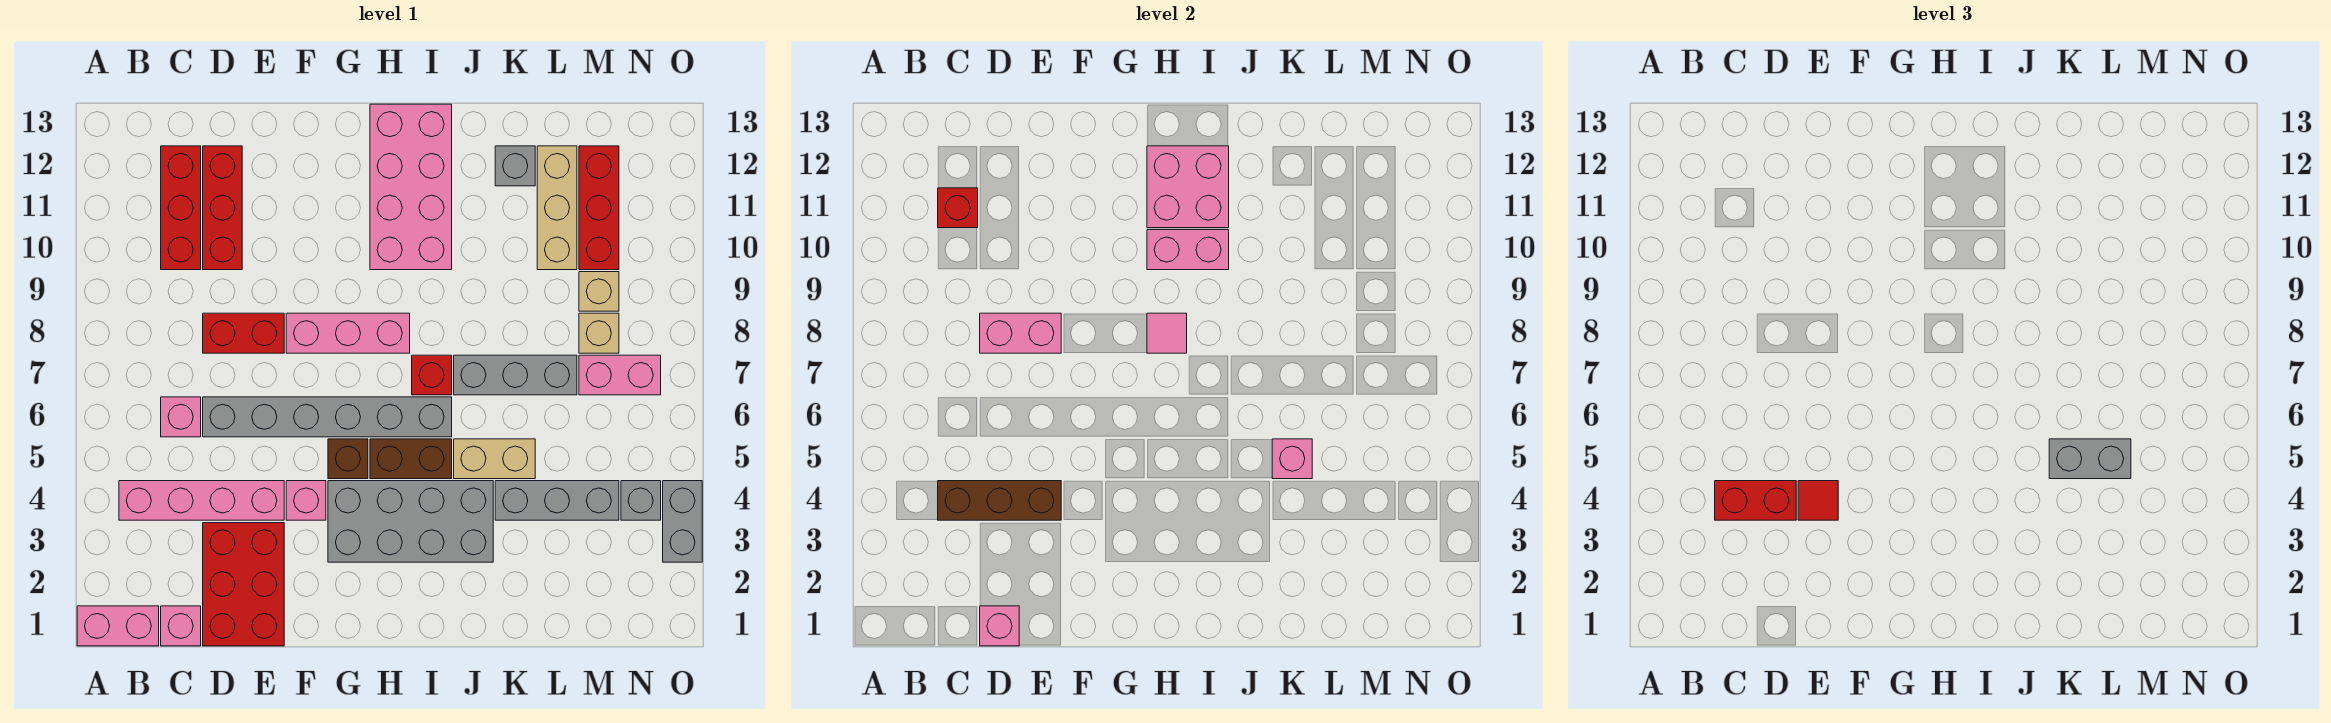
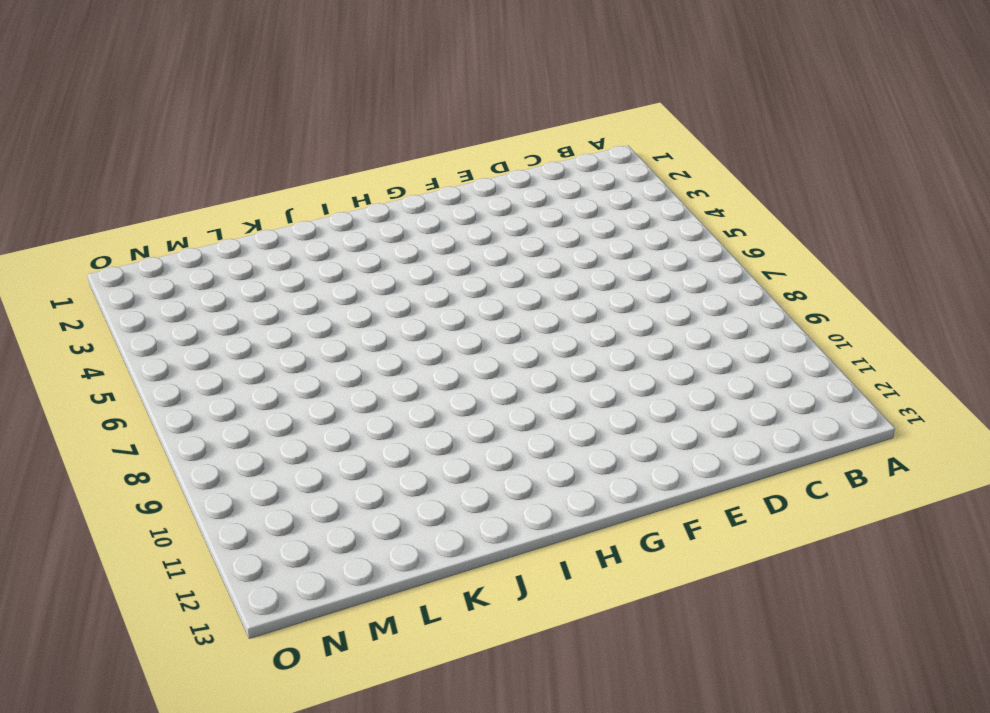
none -> pink brick A1:B1 level 1
none -> pink brick B4:E4 level 1
none -> pink brick C1 level 1
none -> pink brick C6 level 1

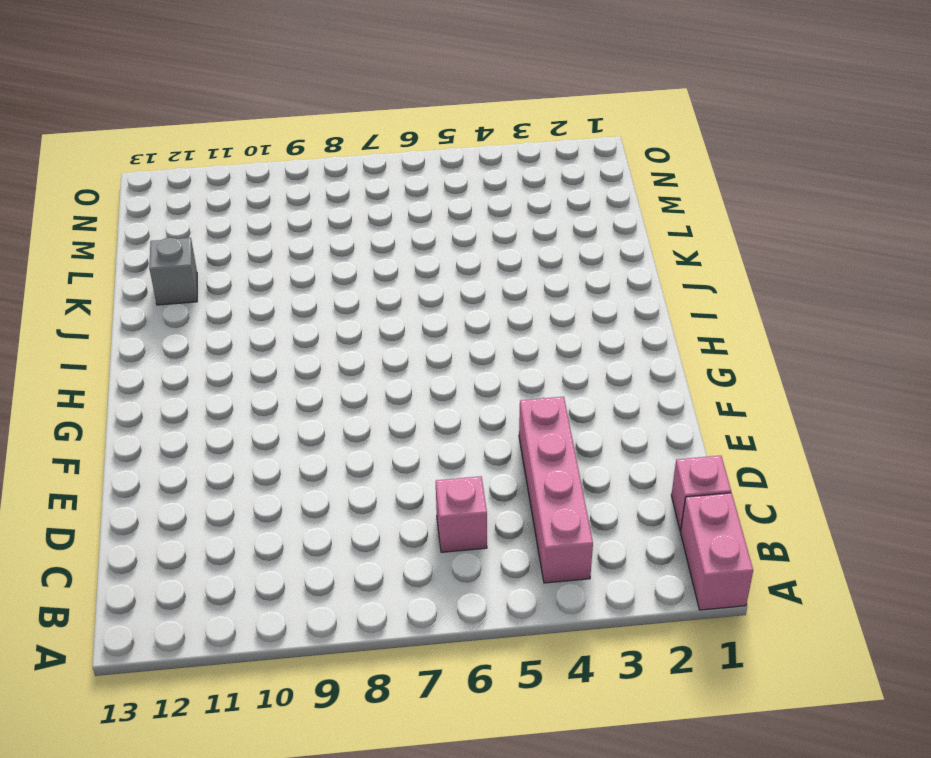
none -> red brick C10:C12 level 1
none -> red brick D1:E3 level 1
none -> grey brick D6:I6 level 1
none -> red brick D8:E8 level 1

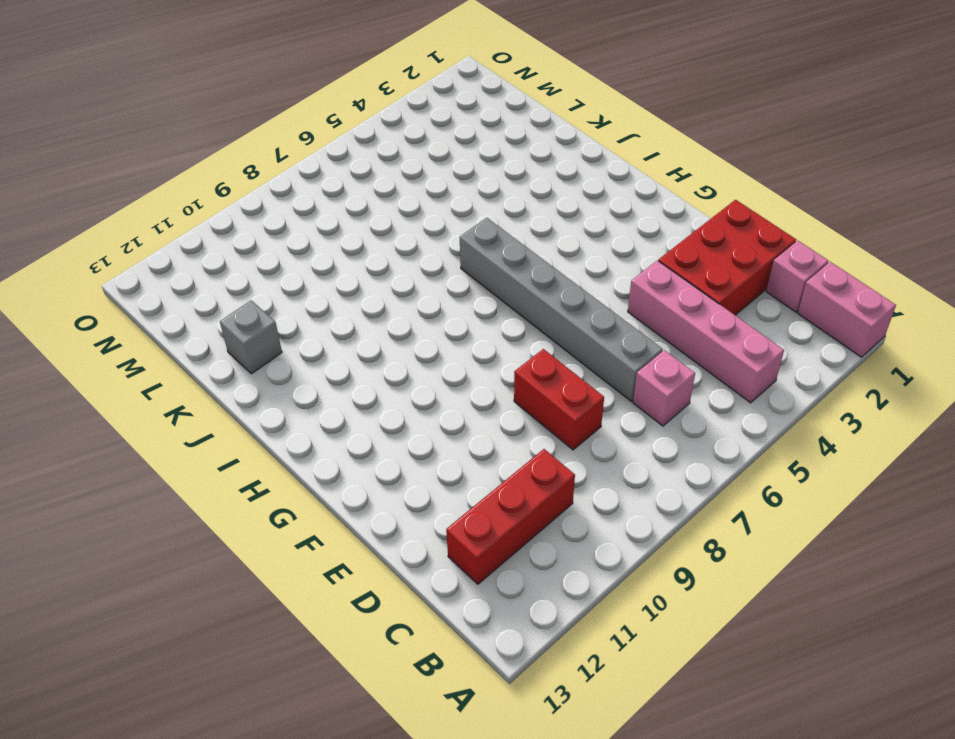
none -> red brick D10:D12 level 1
none -> pink brick F4 level 1
none -> pink brick F8:H8 level 1
none -> grey brick G3:J4 level 1

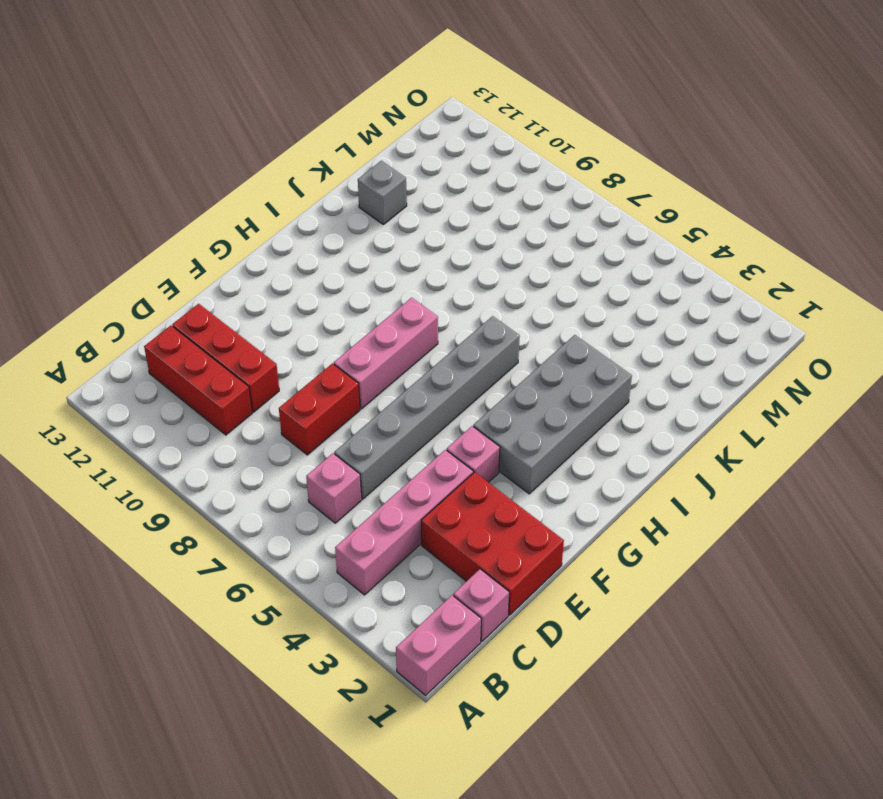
none -> brown brick G5 level 1
none -> brown brick H5:I5 level 1
none -> pink brick H10:I13 level 1
none -> red brick I7 level 1

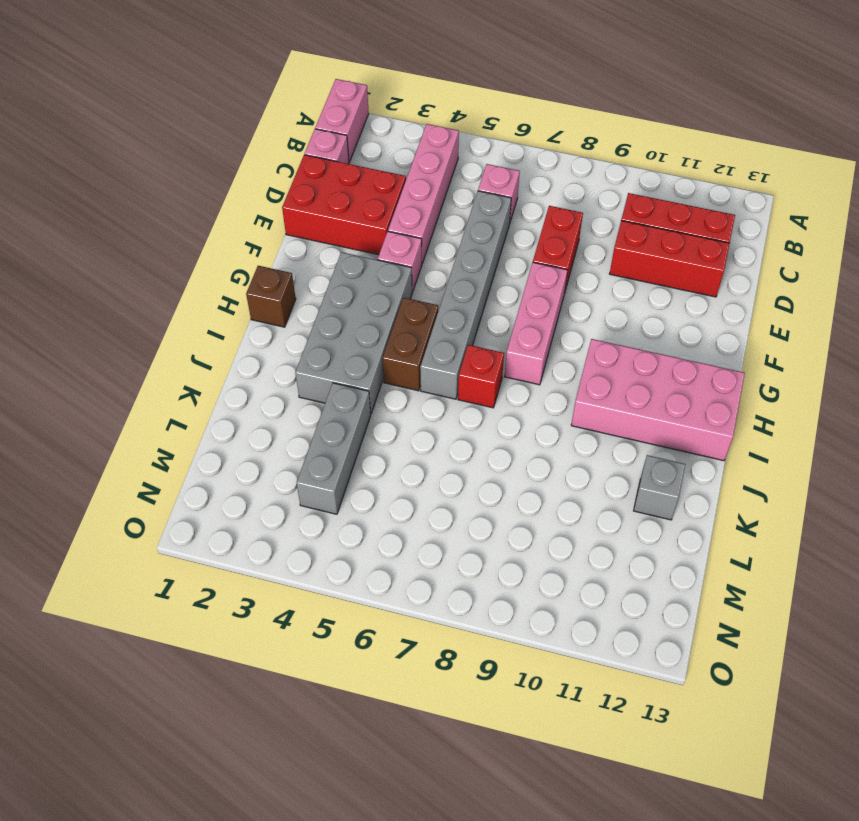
brown brick H1 level 1 -> brown brick G5 level 1
none -> tan brick J5:K5 level 1
none -> grey brick J7:L7 level 1
none -> tan brick L10:L12 level 1
none -> pink brick M7:N7 level 1

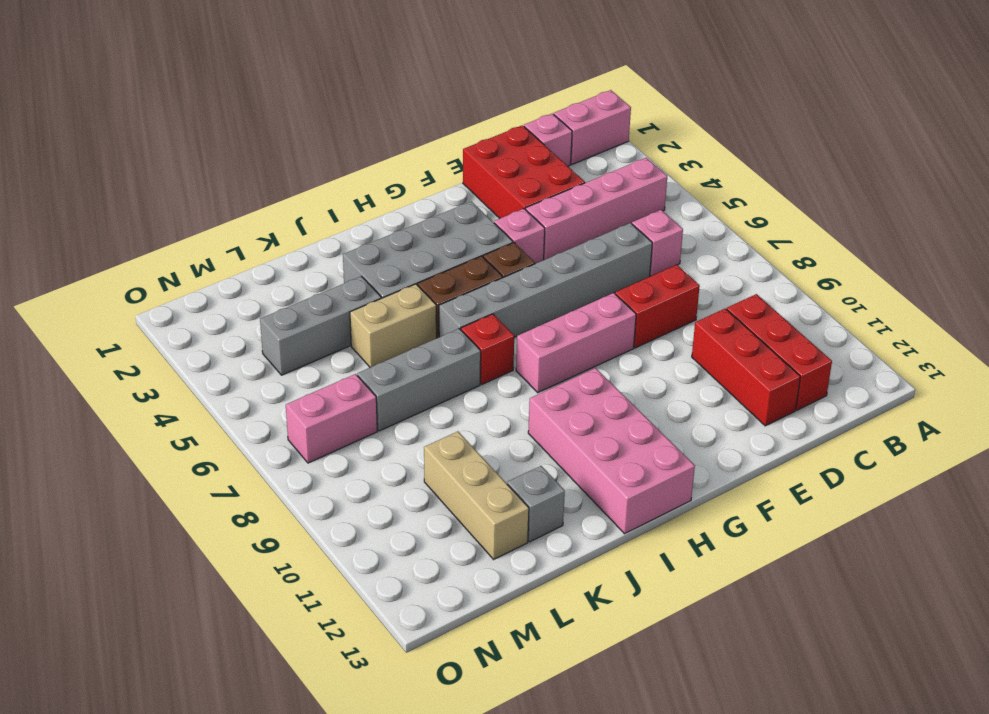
none -> tan brick M8 level 1
none -> tan brick M9 level 1
none -> red brick M10:M12 level 1
none -> grey brick N4 level 1

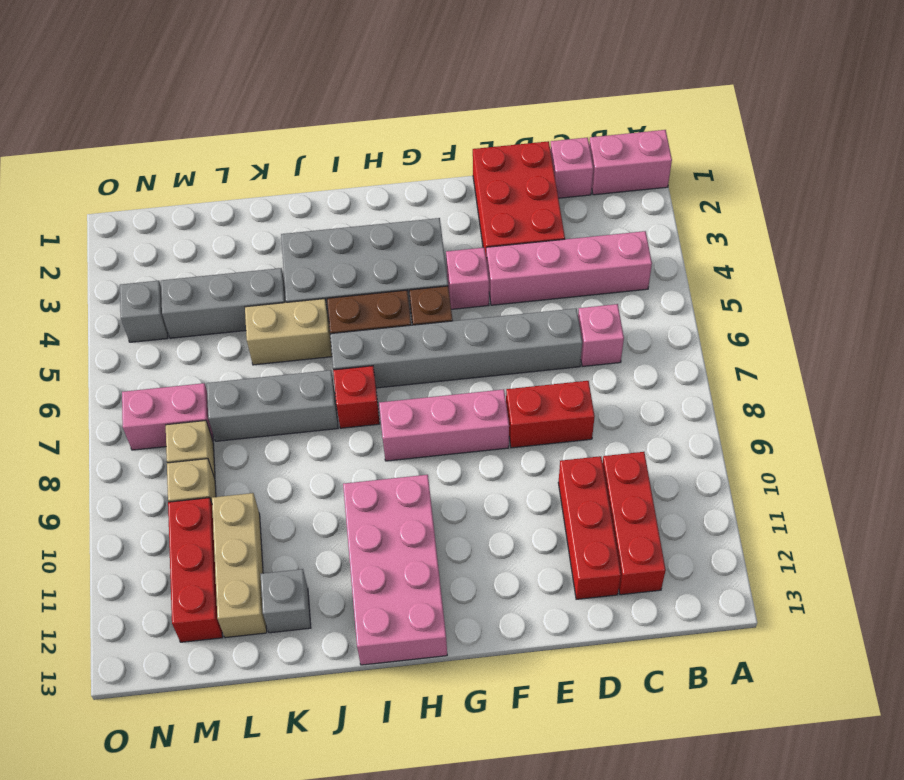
none -> grey brick O3:O4 level 1
none -> brown brick C4:E4 level 2
none -> red brick C11 level 2
none -> pink brick D1 level 2

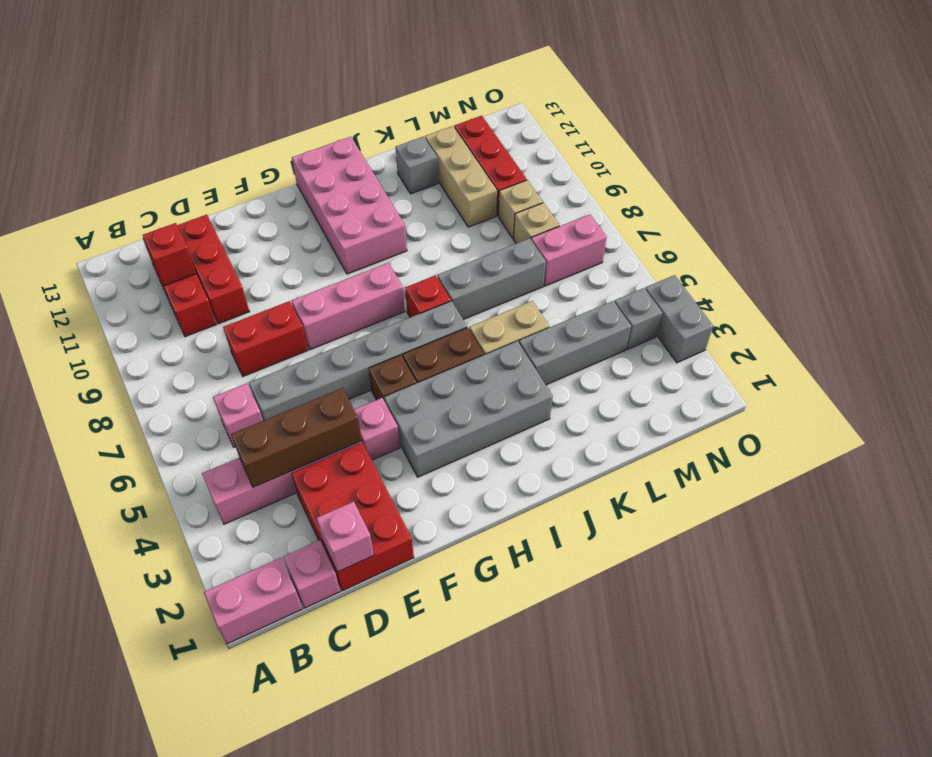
none -> pink brick D8:E8 level 2
none -> pink tile H8 level 2
none -> pink brick H10:I10 level 2
none -> pink brick H11:I12 level 2

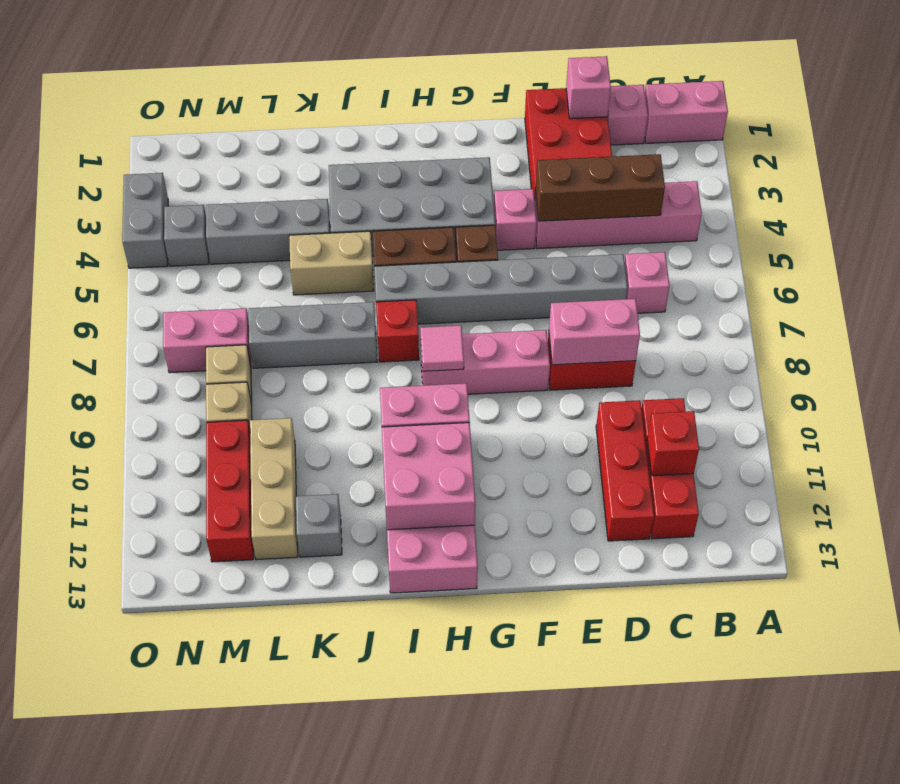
none -> pink brick K5 level 2
none -> red brick C4:D4 level 3
none -> red tile E4 level 3
none -> grey brick K5:L5 level 3

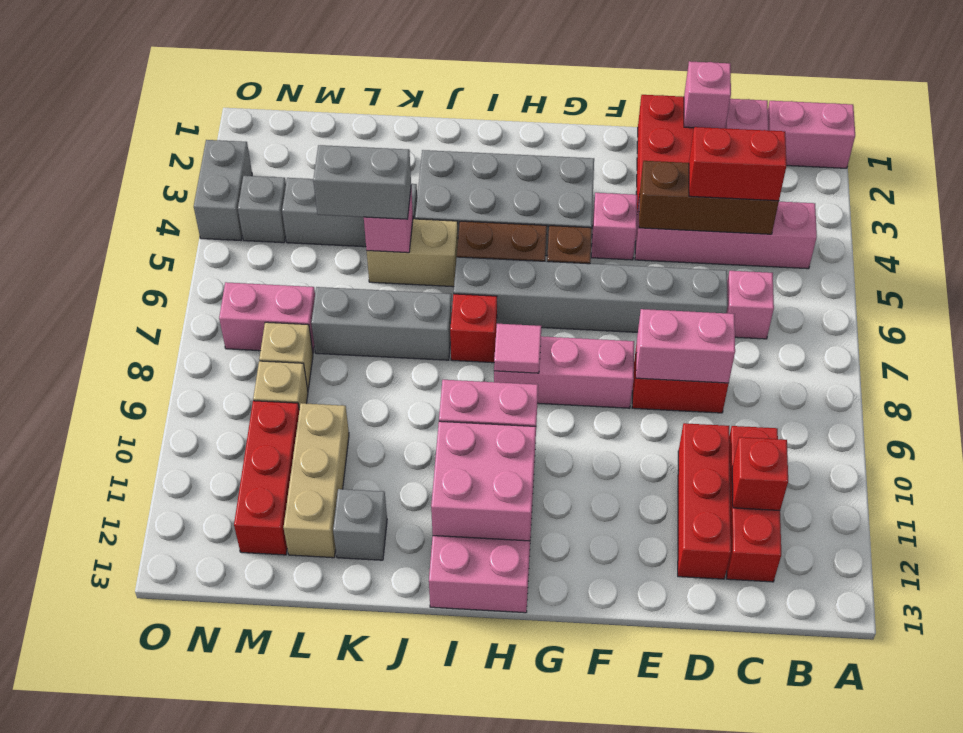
none -> red tile E4 level 3

